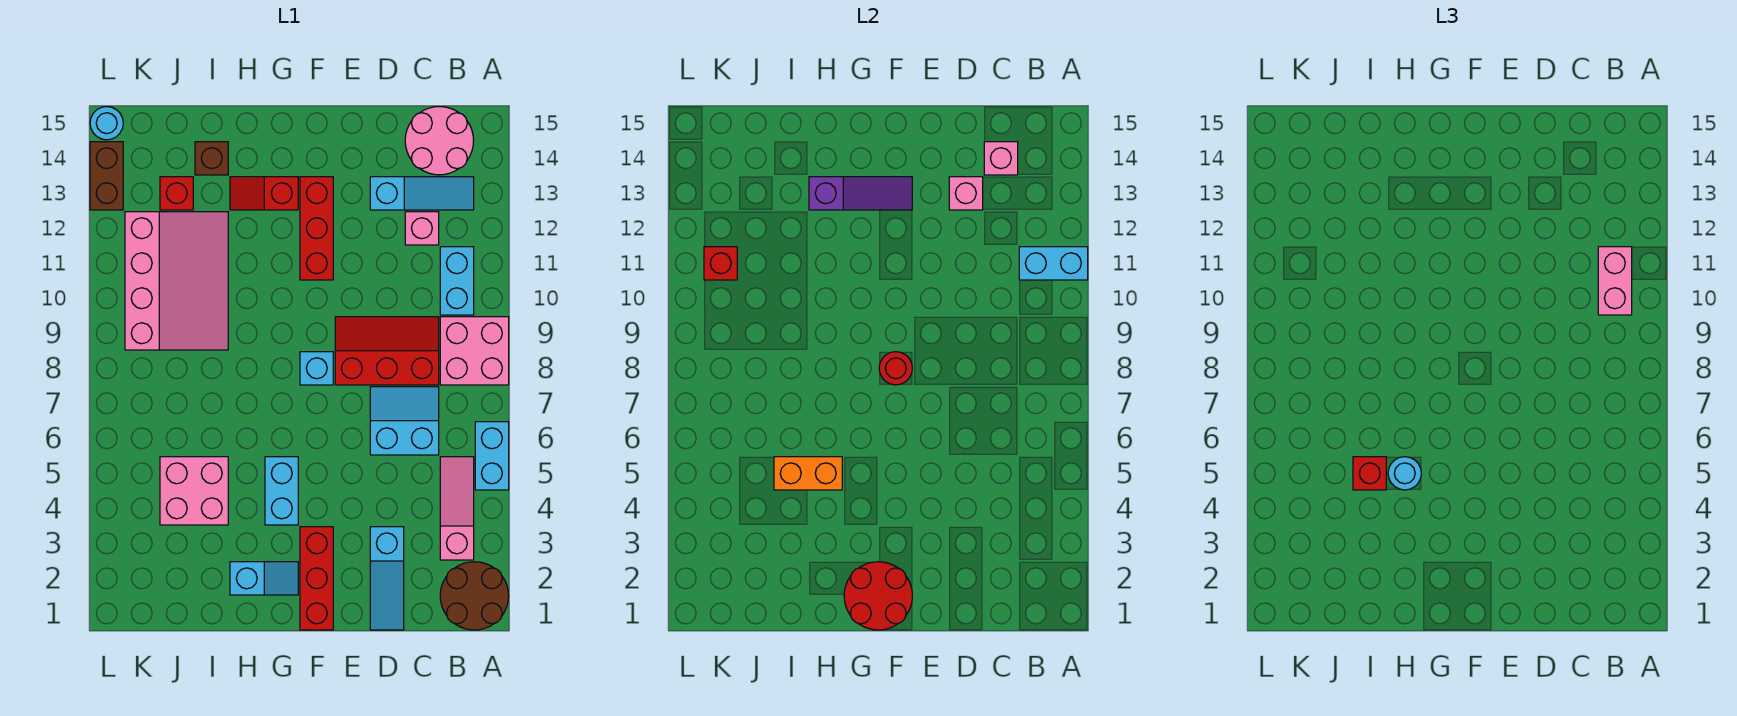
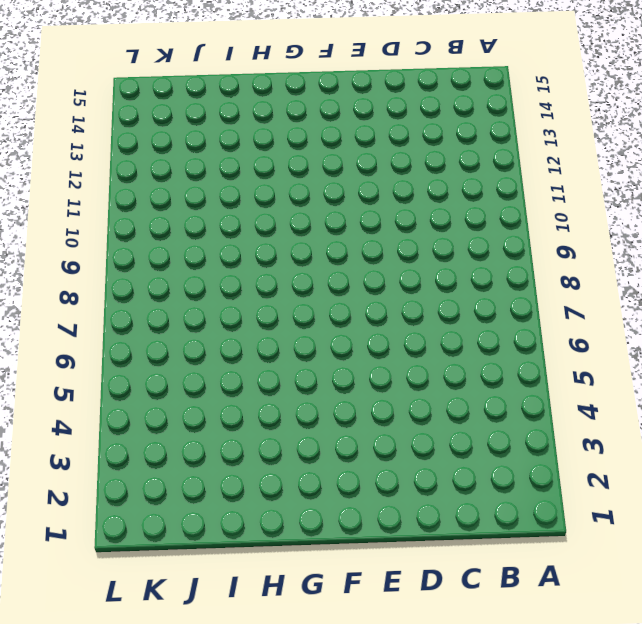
none -> brown round brick A1:B2 level 1
none -> cyan brick A5:A6 level 1
none -> pink brick A8:B9 level 1
none -> pink slope B3:B5 level 1 top 3

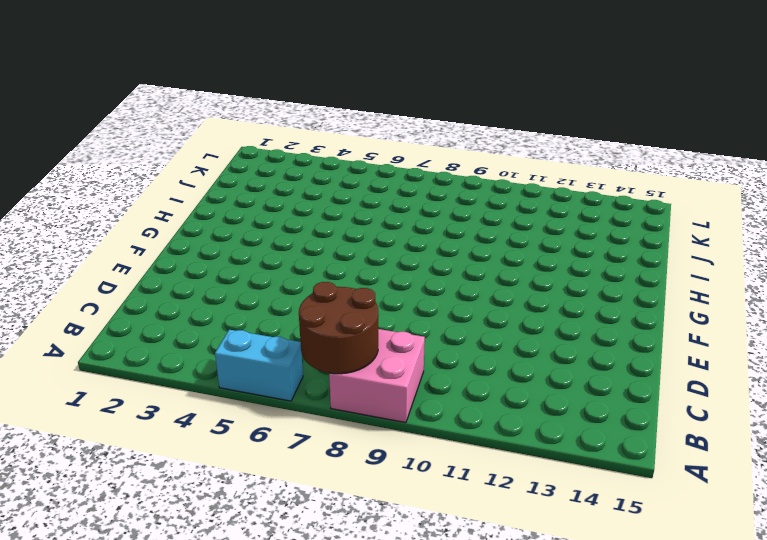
brown round brick A7:B8 level 2 -> brown round brick A1:B2 level 1
none -> pink slope B3:B5 level 1 top 3
none -> cyan brick B10:B11 level 1
none -> cyan slope B13:D13 level 1 top D
none -> pink round brick B14:C15 level 1

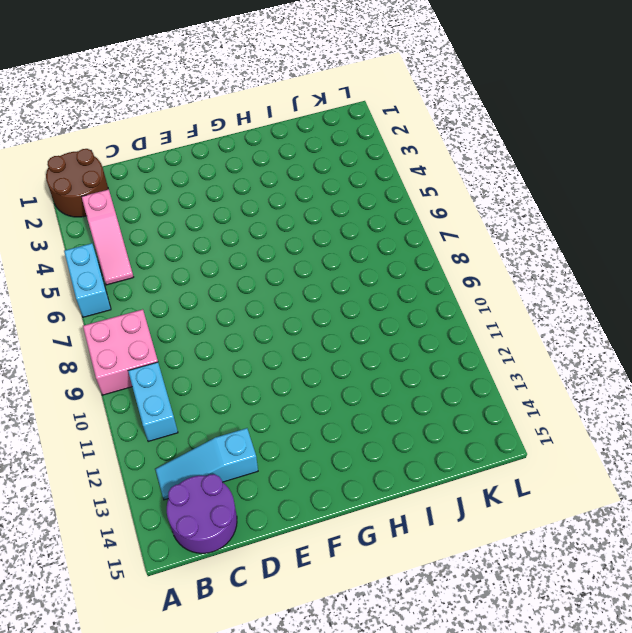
purple round brick B14:C15 level 1 -> pink round brick B14:C15 level 1
none -> cyan slope C6:D7 level 1 top 6
none -> red slope C8:E9 level 1 top 8
none -> pink brick C12 level 1
none -> cyan slope D1:D3 level 1 top 3

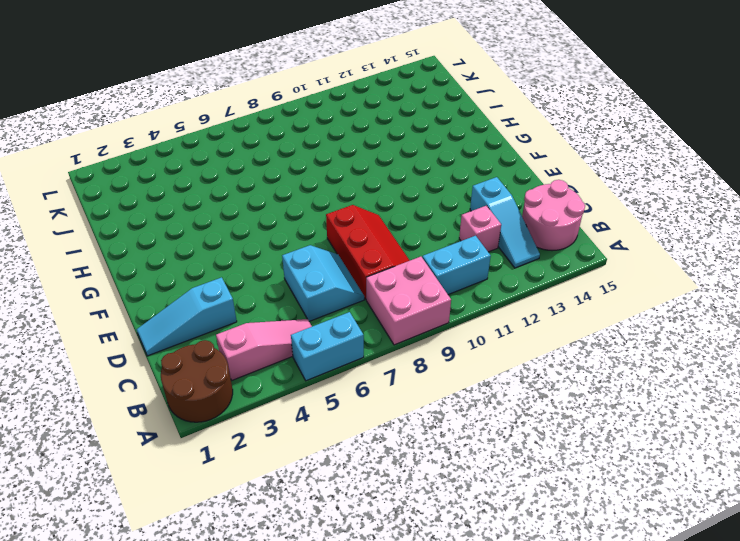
none -> red brick F1:F3 level 1
none -> cyan brick F8 level 1
none -> red brick F11:F13 level 1
none -> cyan slope G2:H2 level 1 top H

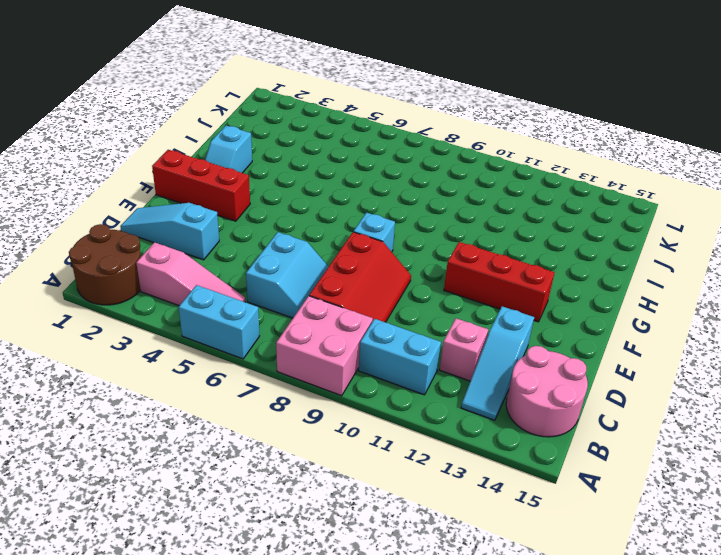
none -> cyan brick G4:G5 level 1
none -> red slope G13:H13 level 1 top G
none -> pink brick I4:J5 level 1
none -> pink slope I9:K12 level 1 top K

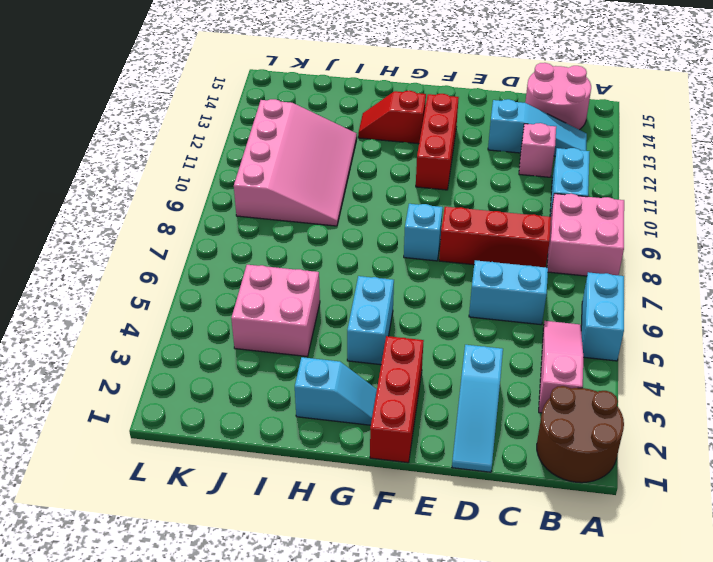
none -> brown brick I14 level 1
none -> red brick J13 level 1
none -> brown brick L13:L14 level 1
none -> cyan round brick L15 level 1

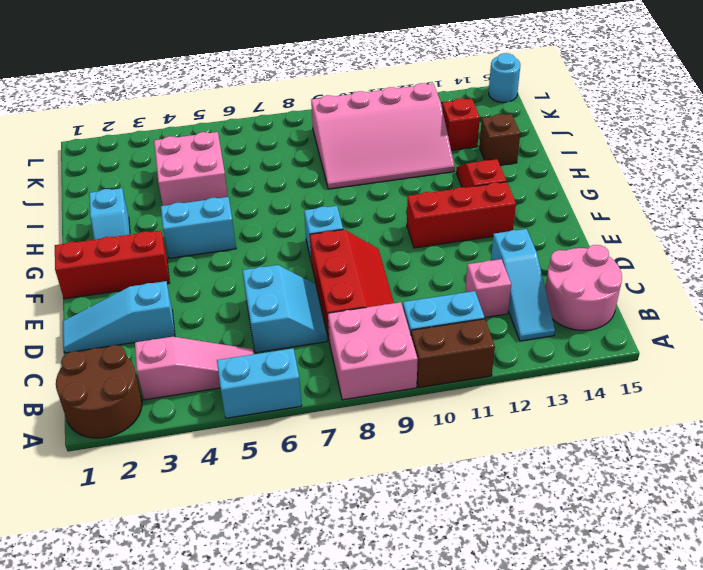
brown brick A10:A11 level 1 -> brown brick L13:L14 level 1
none -> cyan brick A11:B11 level 2
none -> pink brick C14 level 2
none -> pink brick D13 level 2
none -> red round brick F1:G2 level 2

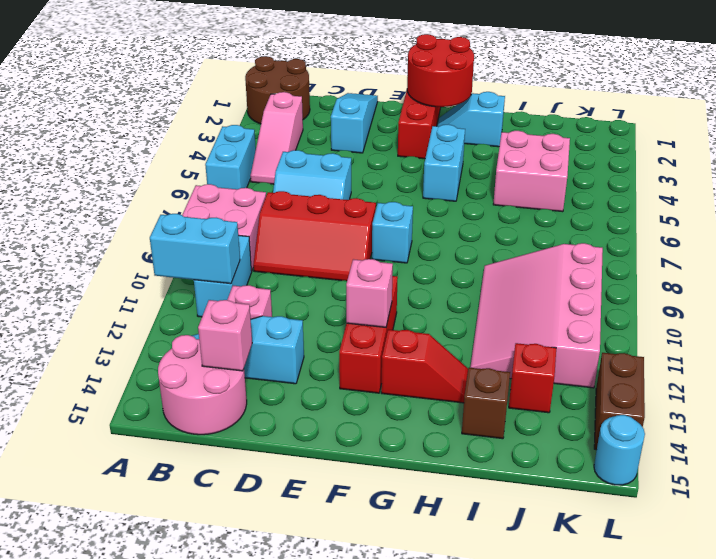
pink brick F12 level 2 -> pink brick D13 level 2
none -> red round brick F8 level 2
none -> purple slope F13:H13 level 2 top H
none -> orange brick H5:I5 level 2
none -> red brick K11 level 2

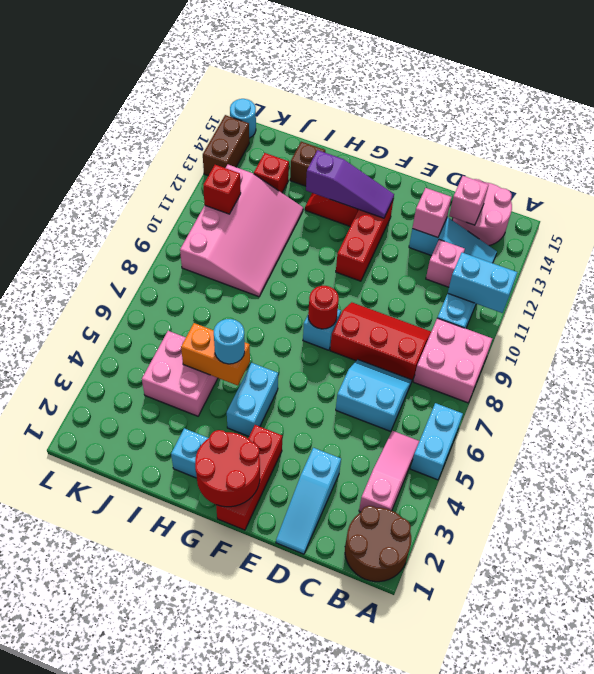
none -> pink brick B10:B11 level 3
none -> red brick I5 level 3

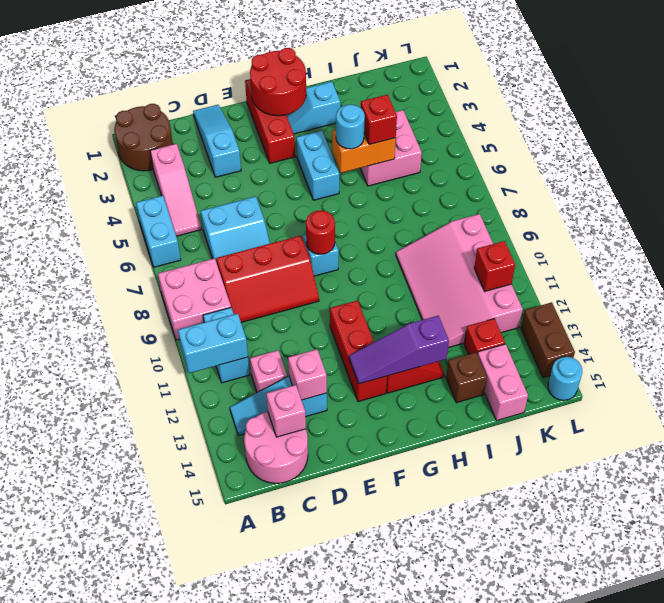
pink brick J14:J15 level 1 -> pink brick B10:B11 level 3

